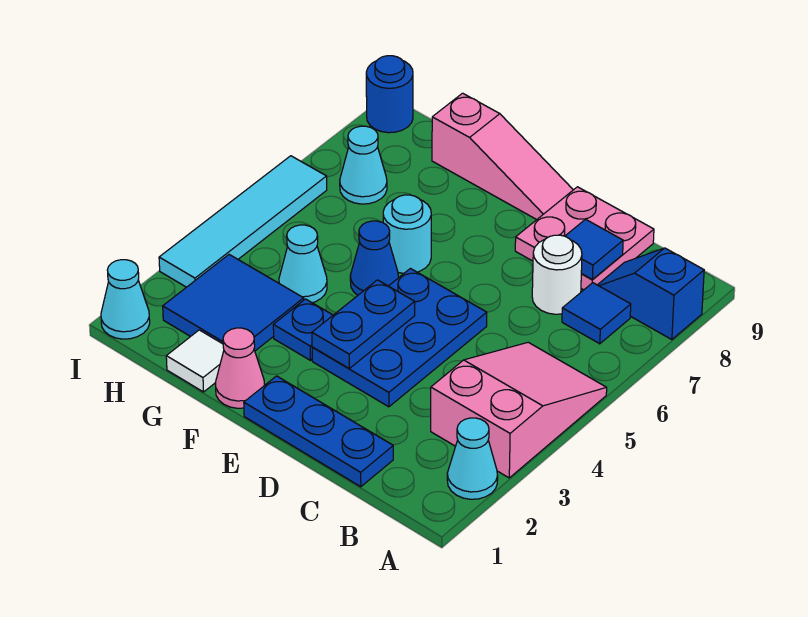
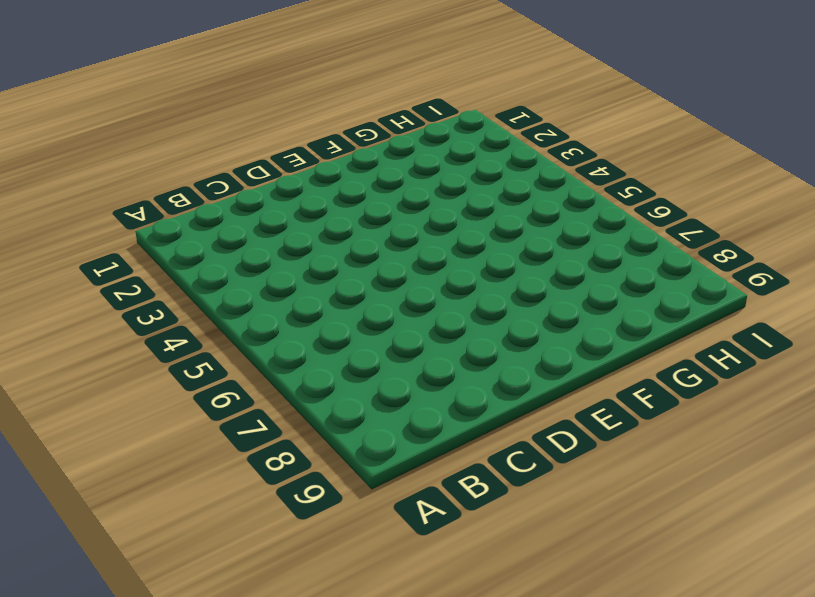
none -> cyan cone A2 level 1
none -> pink slope A3:B5 level 1 top 3
none -> blue slope A8:B8 level 1 top A

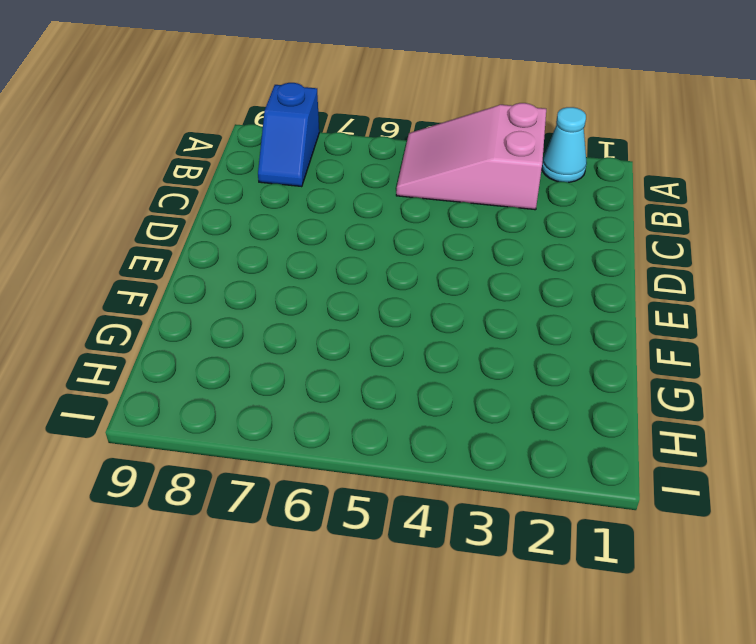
none -> blue tile B7 level 1
none -> blue plate C1:E1 level 1
none -> white round brick C7 level 1

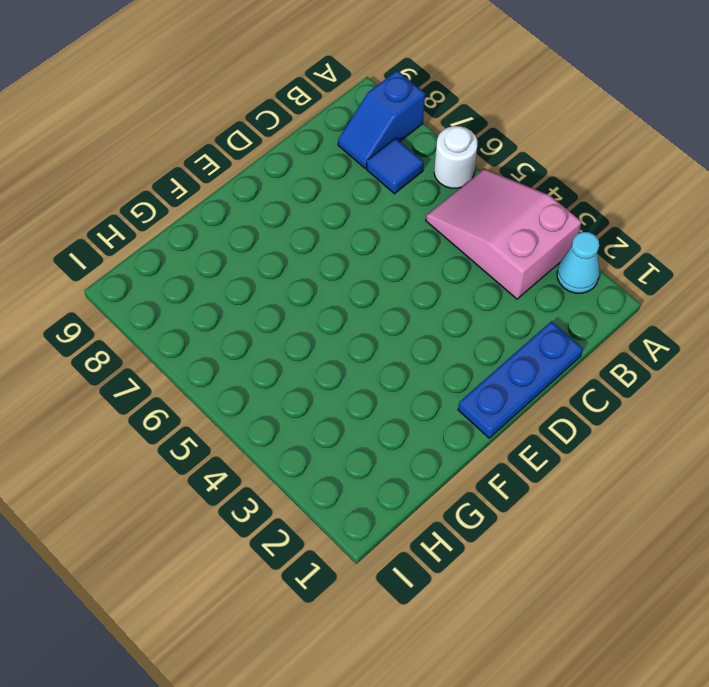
white round brick A6 level 1 -> white round brick C7 level 1
none -> pink plate C8:D9 level 1
none -> blue plate D3:E5 level 1
none -> pink slope E9:G9 level 1 top G

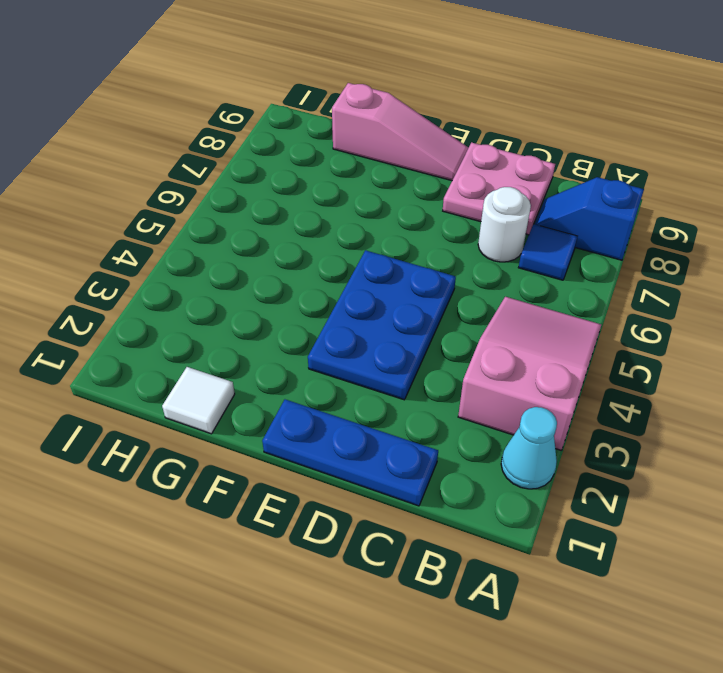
none -> pink cone F1 level 1
none -> blue plate F3 level 1
none -> blue cone F5 level 1

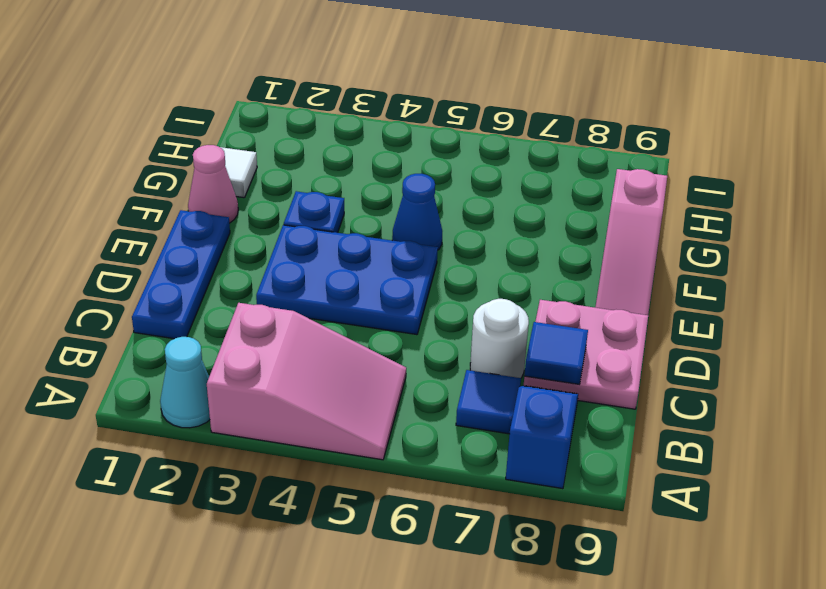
none -> cyan round brick F6 level 1
none -> blue tile G2:H3 level 1
none -> cyan cone G4 level 1

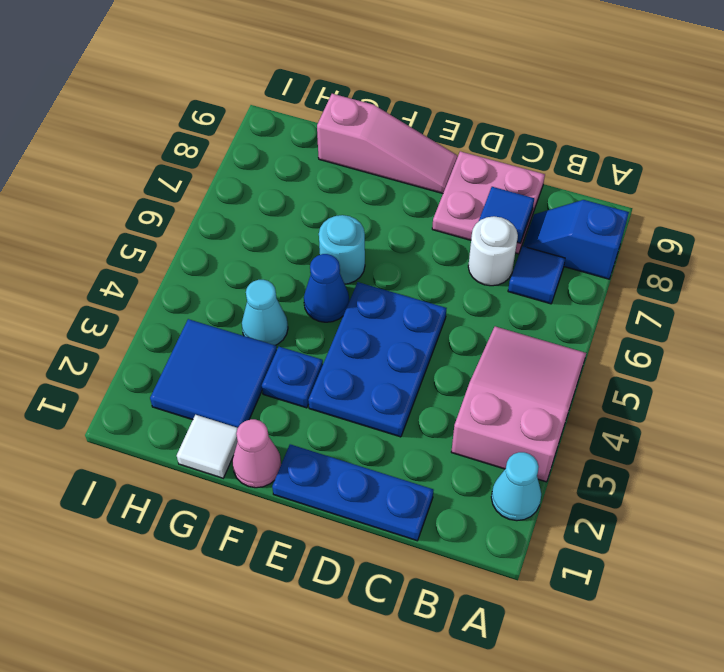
none -> cyan cone H7 level 1
none -> cyan cone I1 level 1
none -> cyan tile I3:I6 level 1

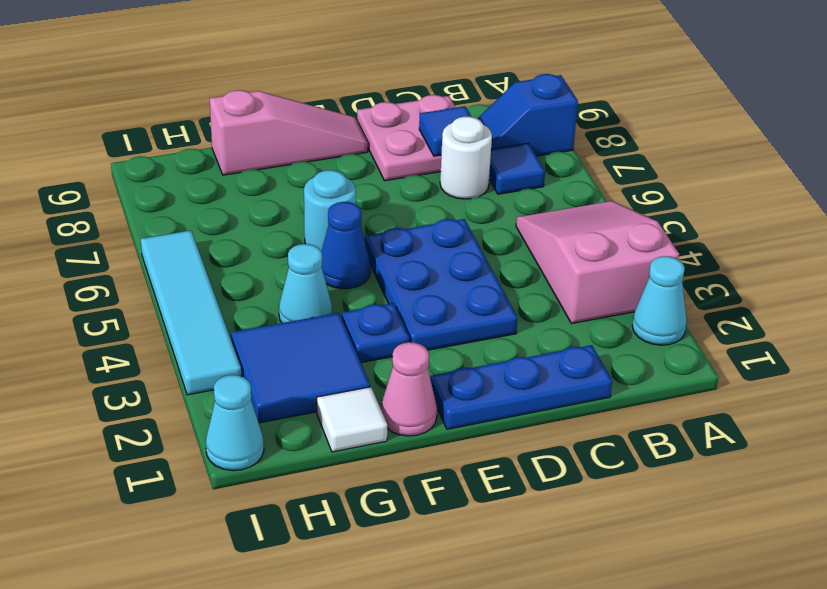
none -> cyan cone H7 level 1
none -> blue round brick I9 level 1
none -> blue plate E3:E4 level 2

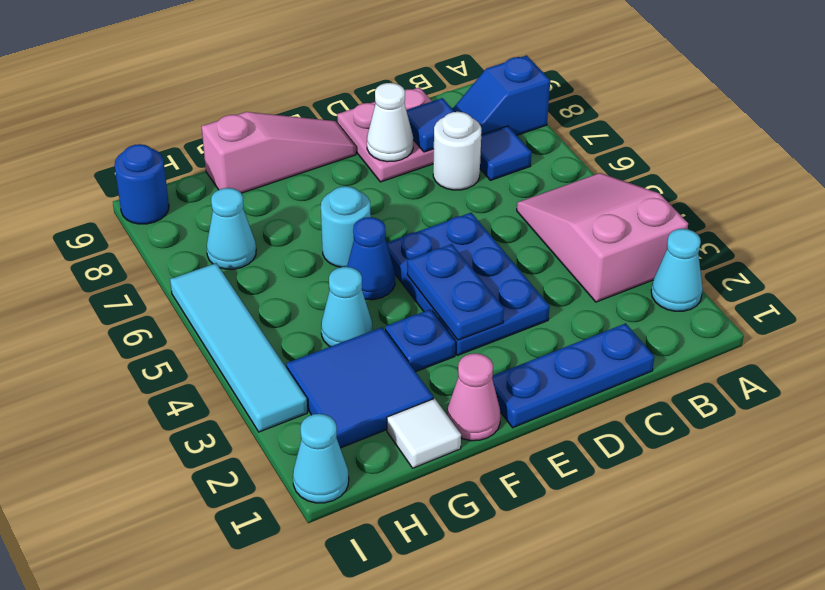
white cone D8 level 2 -> none

